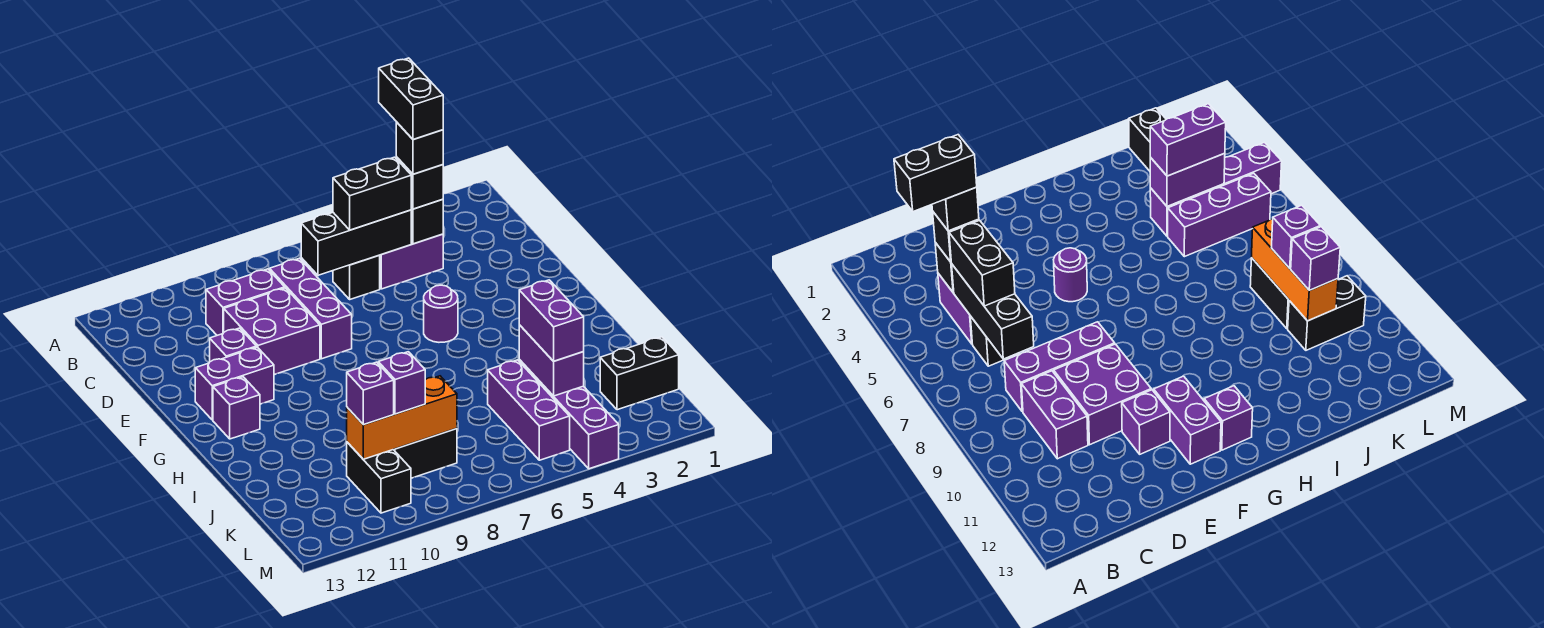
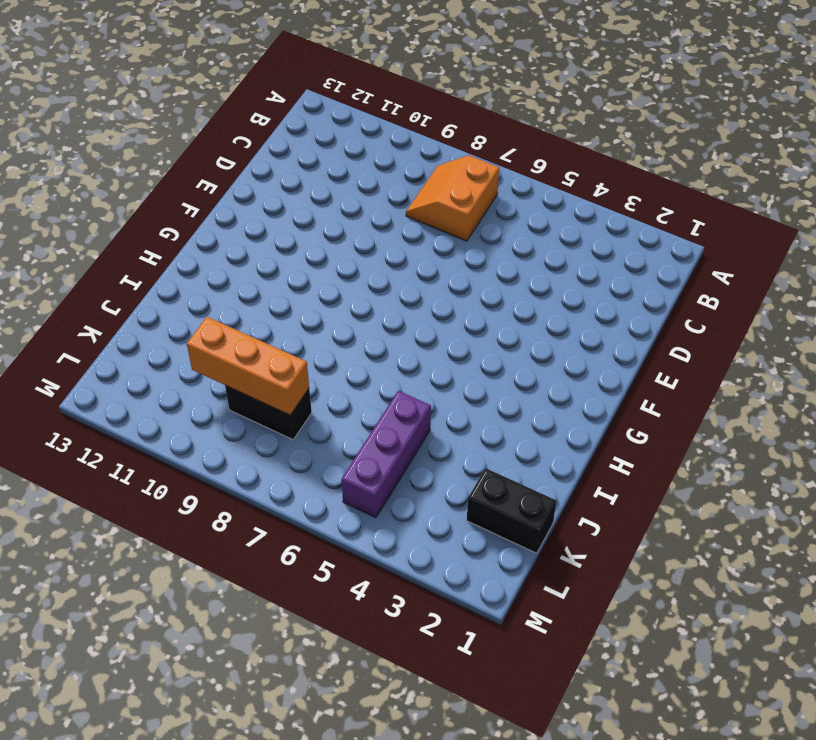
orange slope B7:C8 level 1 top 7 -> purple brick C8:E8 level 1
none -> purple brick C4:C5 level 1
none -> black brick C6 level 1
none -> purple brick C9:C10 level 1

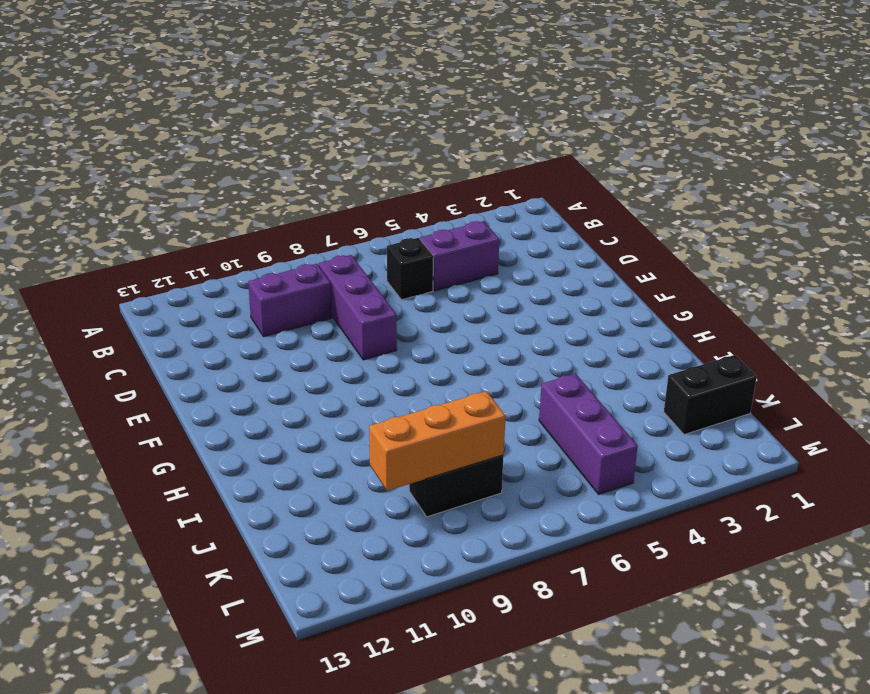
none -> purple brick D9:E10 level 1
none -> purple brick E11 level 1
none -> purple round brick F5 level 1

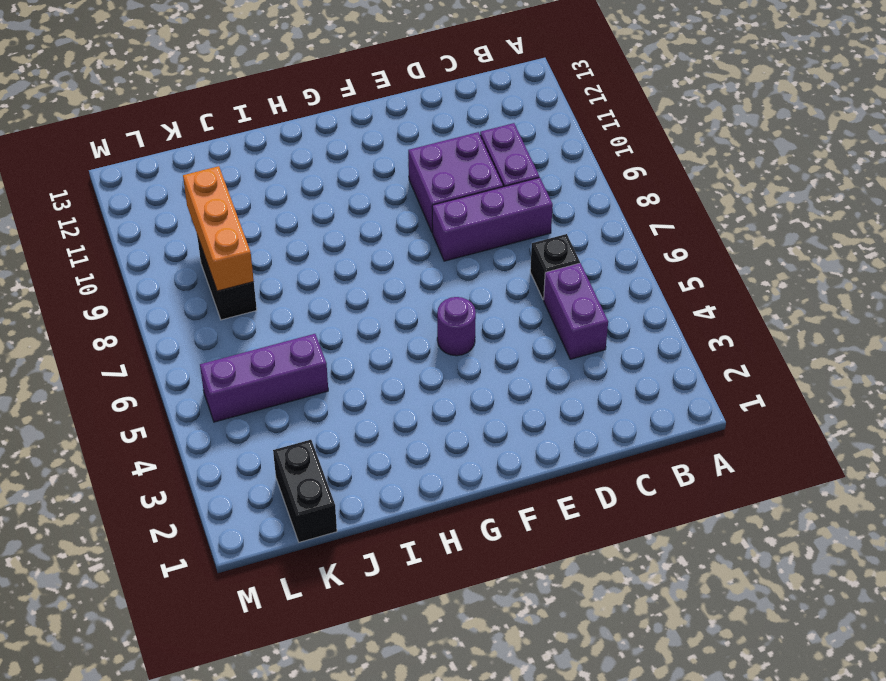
none -> purple brick E11 level 1
none -> purple brick F11:F12 level 1
none -> purple brick G12 level 1

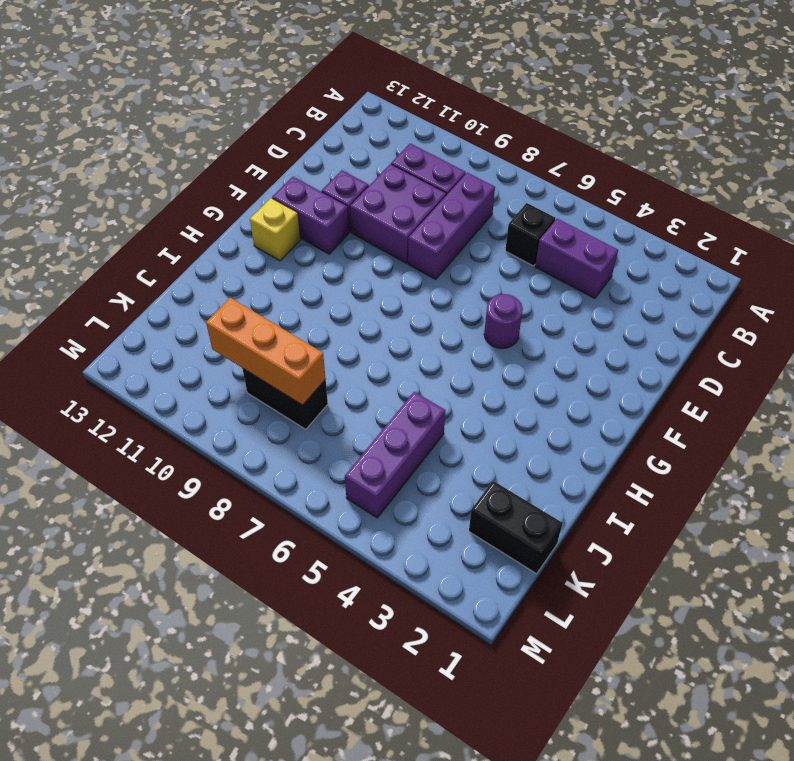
yellow brick G12 level 1 -> purple brick G12 level 1
none -> purple brick J4:M4 level 1
none -> black brick K10:L10 level 1
none -> black brick C4 level 2

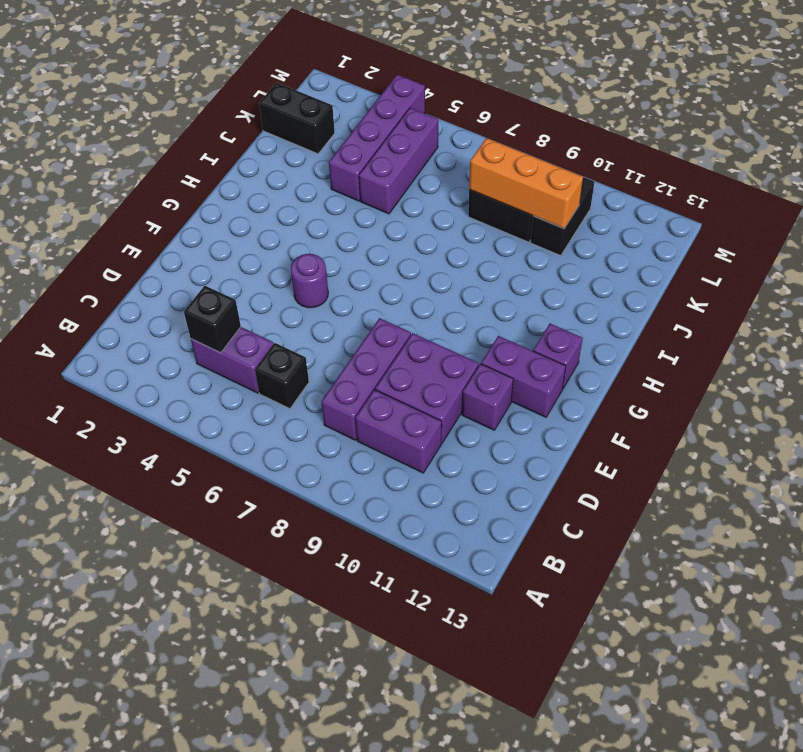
none -> black brick C5:C7 level 2
none -> purple brick J4:K4 level 2
none -> black brick C4 level 3

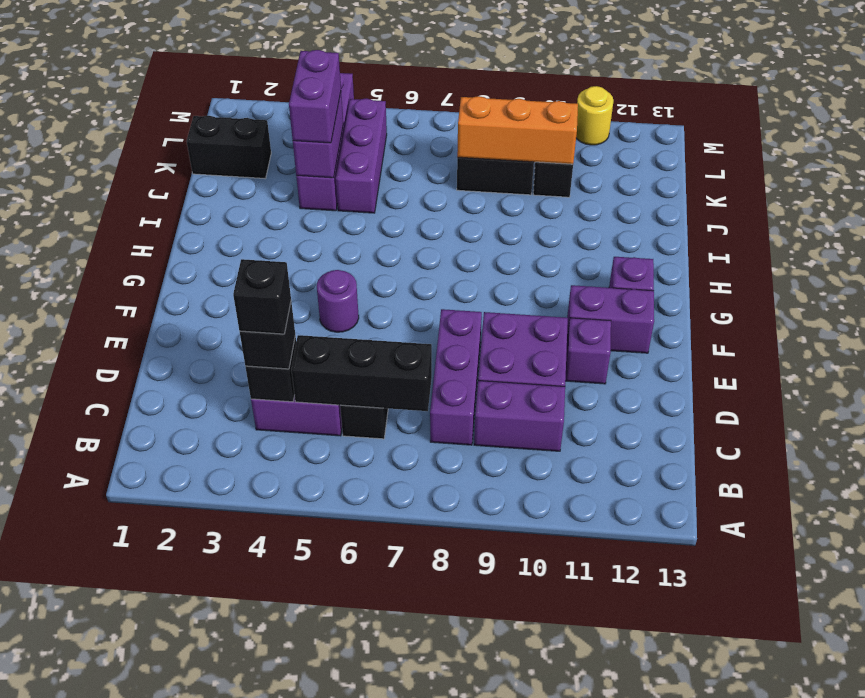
yellow round brick M11 level 1 -> none
none -> black brick C5:C6 level 3
none -> purple brick K9 level 3
none -> purple brick K10 level 3

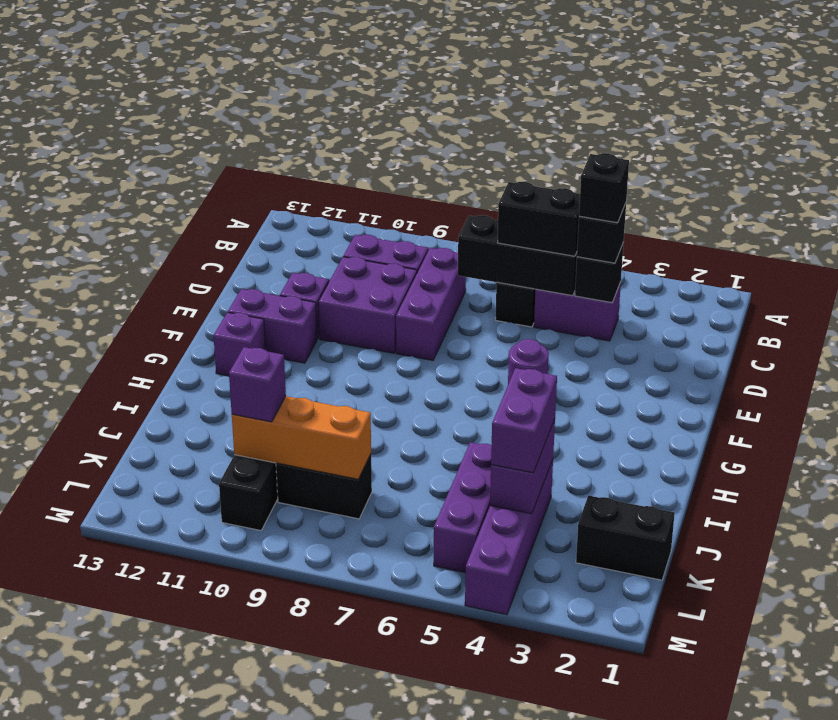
none -> purple brick K9 level 3
none -> black brick B4:C4 level 5

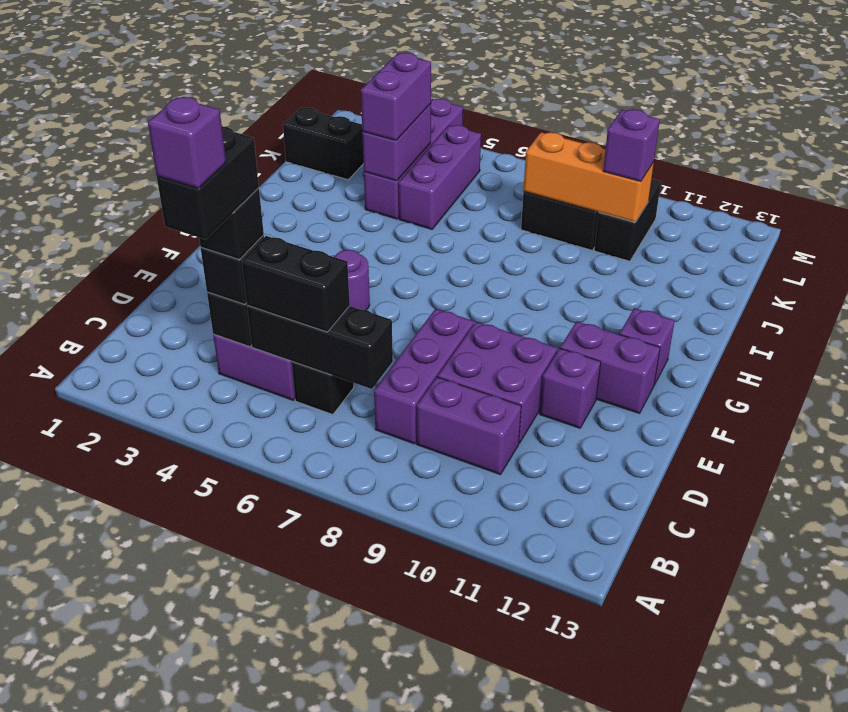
purple brick B4 level 6 -> purple brick K9 level 3

